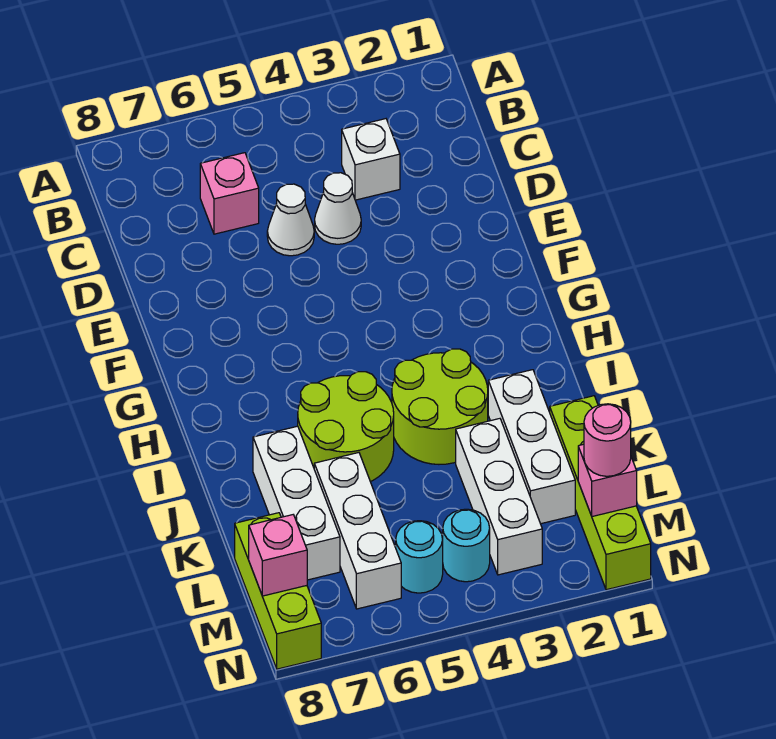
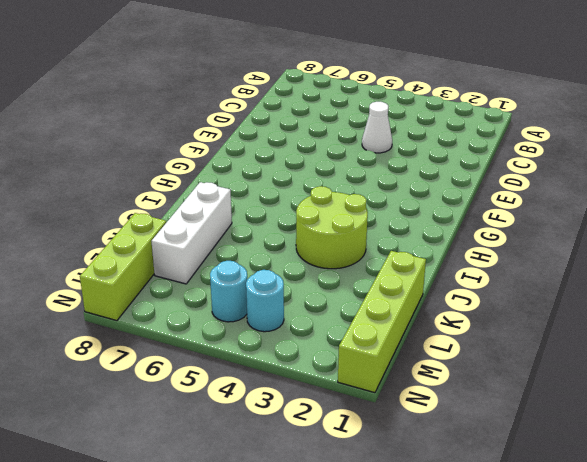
none -> white brick C3 level 1
none -> pink brick C6 level 1
none -> white cone D5 level 1

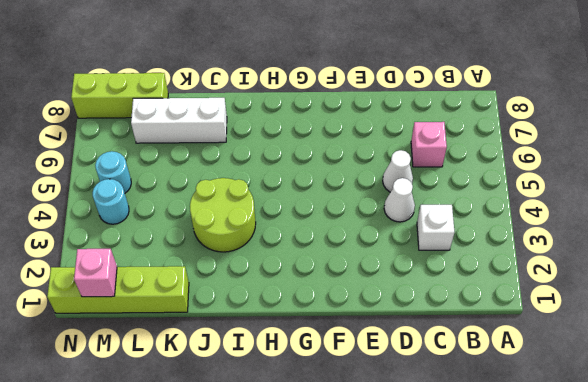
none -> lime round brick I5:J6 level 1
none -> white brick J2:L2 level 1
none -> white brick K3:M3 level 1

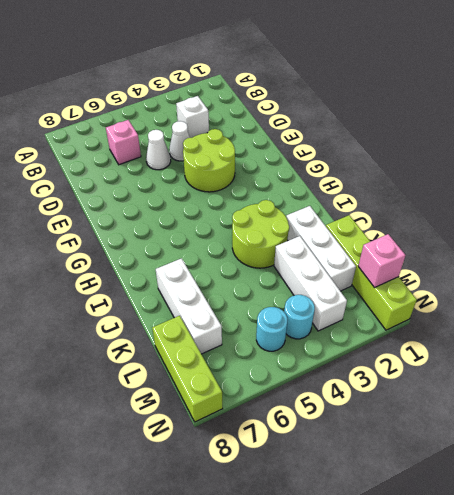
lime round brick E3:F4 level 1 -> lime round brick I5:J6 level 1
none -> white brick K6:M6 level 1
none -> pink brick M8 level 2
none -> pink round brick M1 level 3

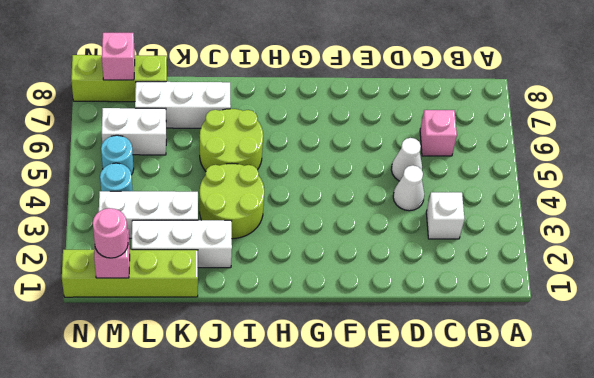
white brick L6:M6 level 1 -> white brick K6:M6 level 1

